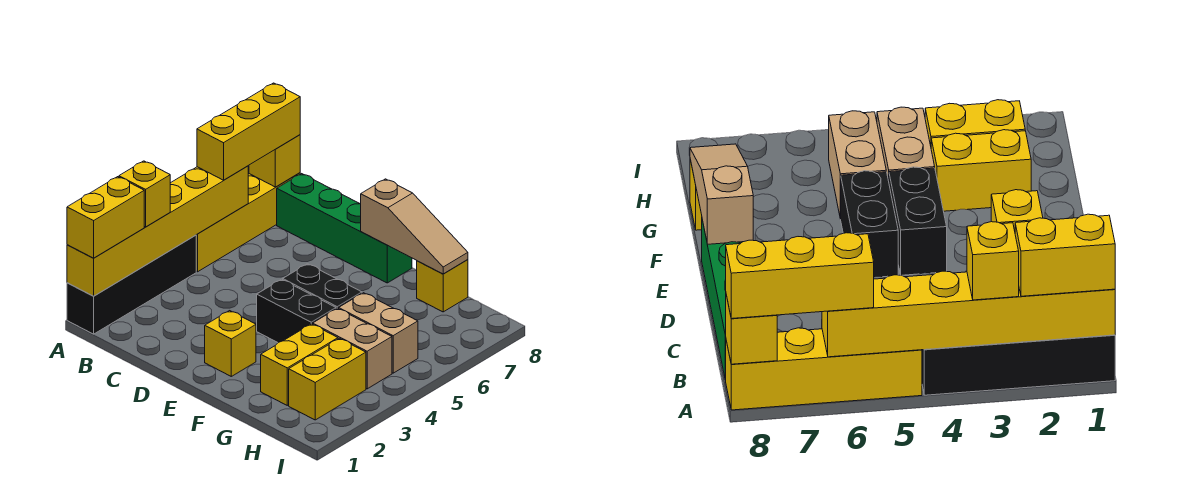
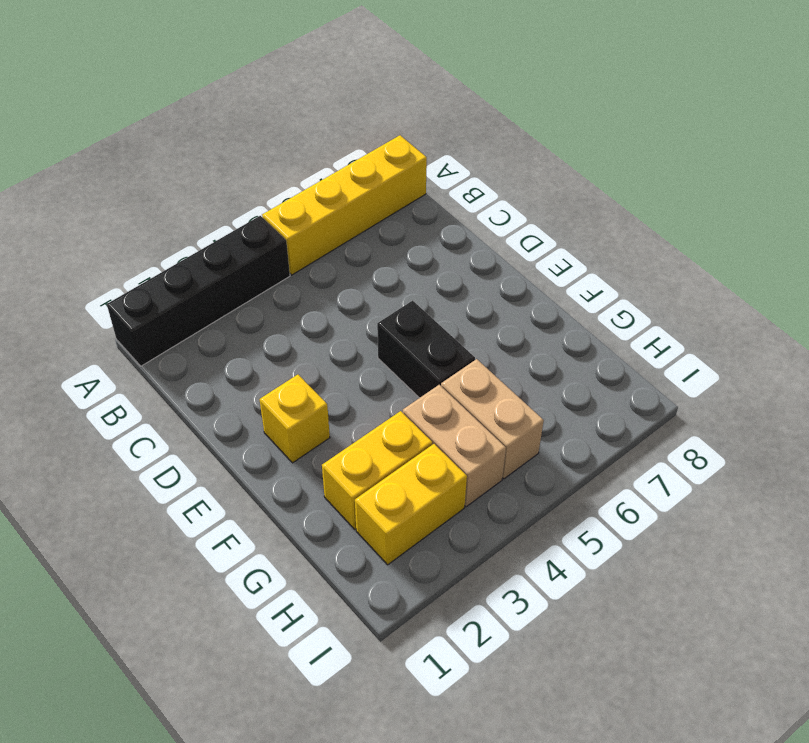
none -> green brick B8:E8 level 1
none -> black brick E4:F4 level 1
none -> yellow brick G8 level 1

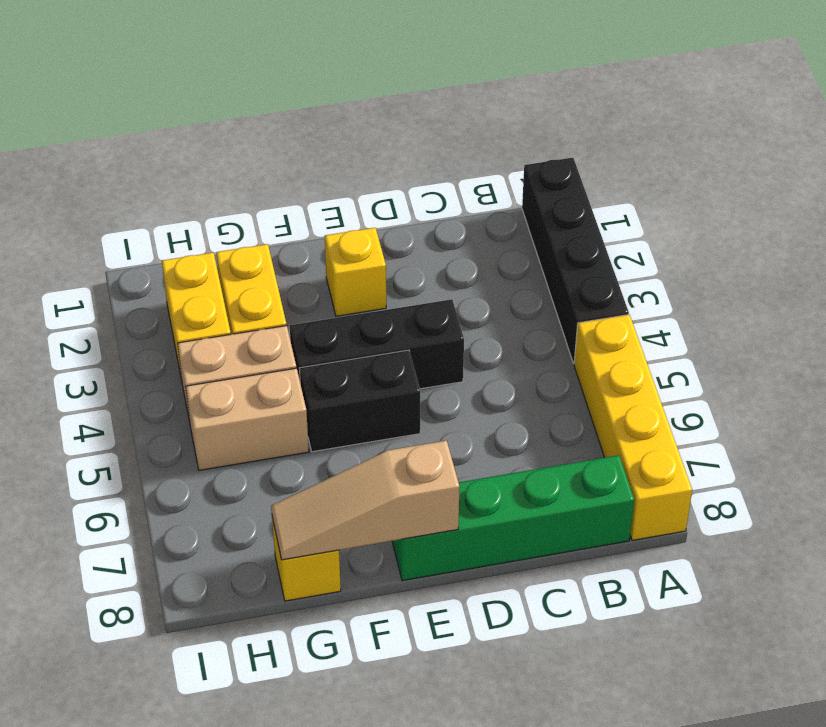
black brick D4:F4 level 1 -> black brick E4:F4 level 1
none -> yellow brick A1:A6 level 2
none -> yellow brick A8 level 2
none -> yellow brick A1:A2 level 3

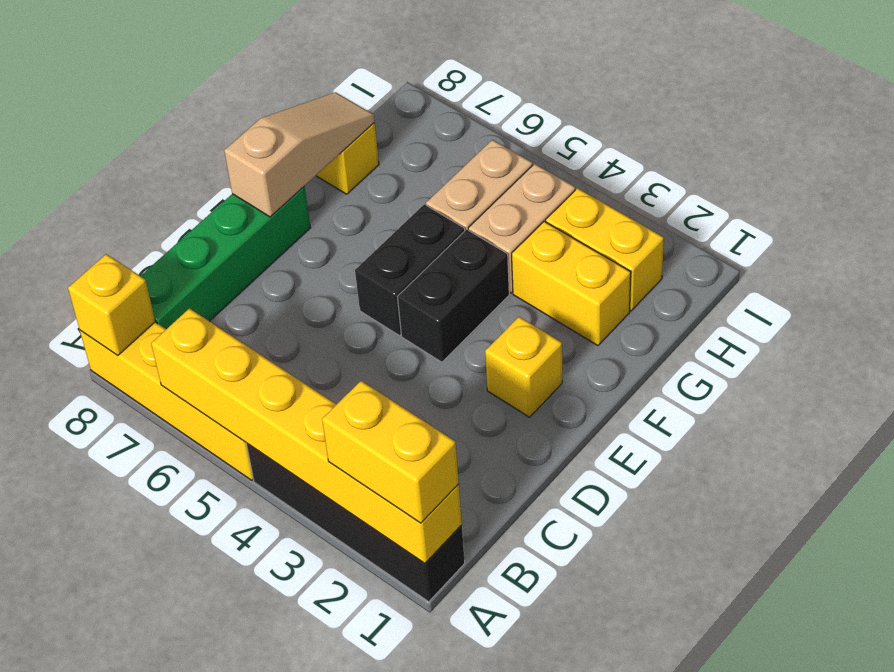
none -> yellow brick A3 level 3
none -> yellow brick A6:A8 level 3

